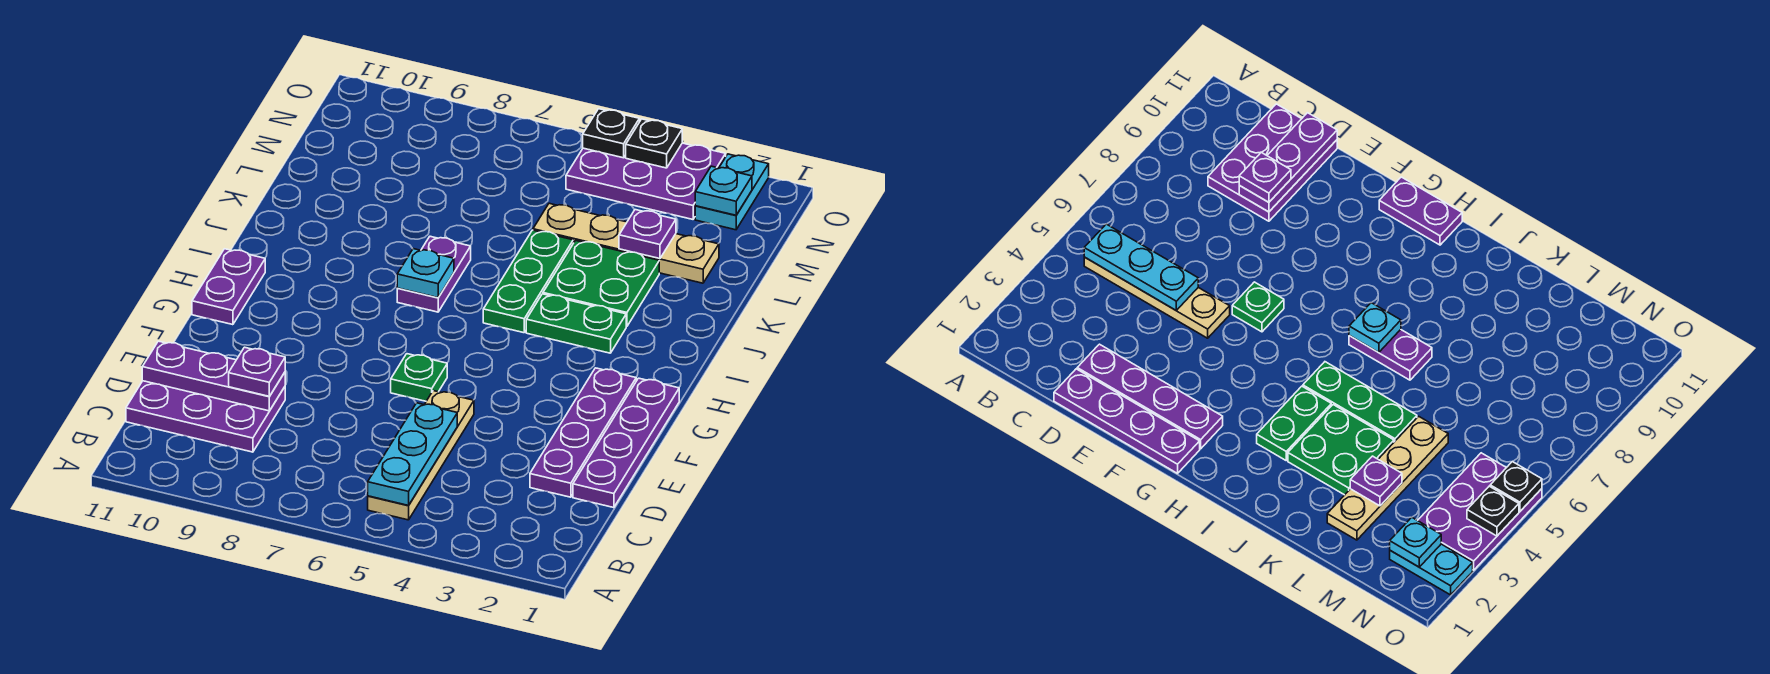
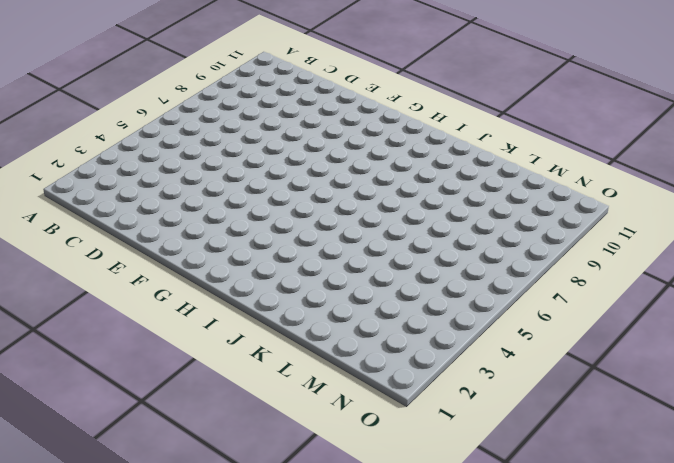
none -> tan plate B5:E5 level 1
none -> purple plate C9:D11 level 1
none -> purple plate D1:G1 level 1

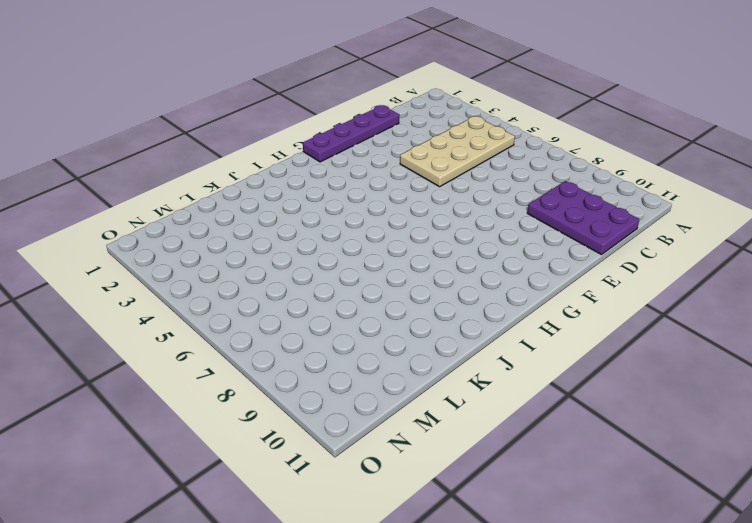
tan plate B4:E5 level 1 -> tan plate B5:E5 level 1
none -> purple plate D2:G2 level 1
none -> green plate F6 level 1
none -> purple plate G11:H11 level 1

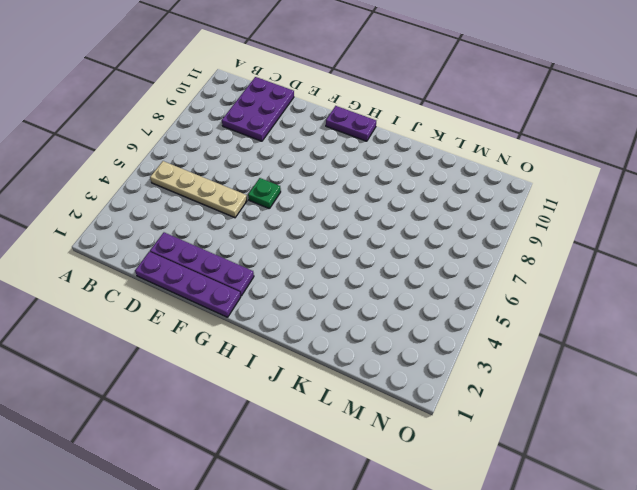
none -> green plate I3:I4 level 1
none -> green plate I5:K5 level 1
none -> purple plate I7:J7 level 1

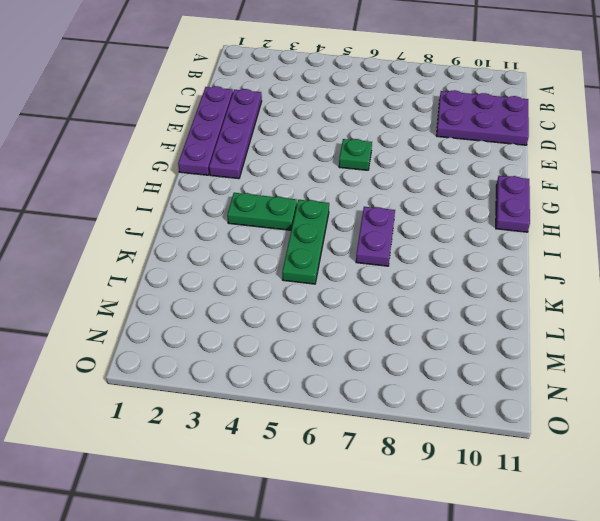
none -> tan plate B5:E5 level 1
none -> green plate J3:K4 level 1
none -> tan plate L2:L5 level 1

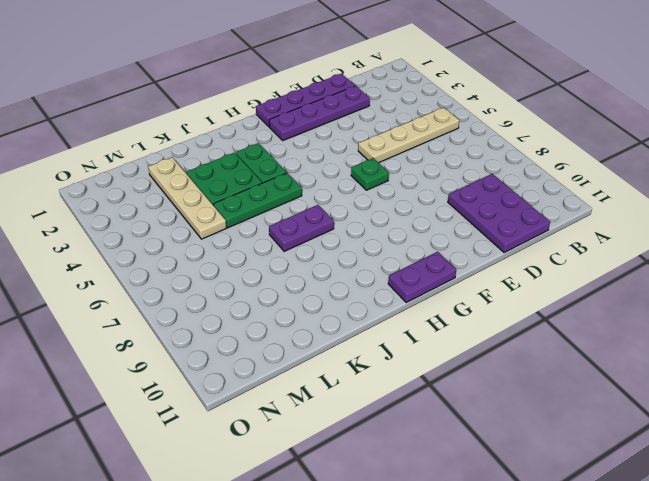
none -> cyan plate N2:O2 level 1
none -> purple plate N3:O5 level 1
none -> cyan plate B5:D5 level 2

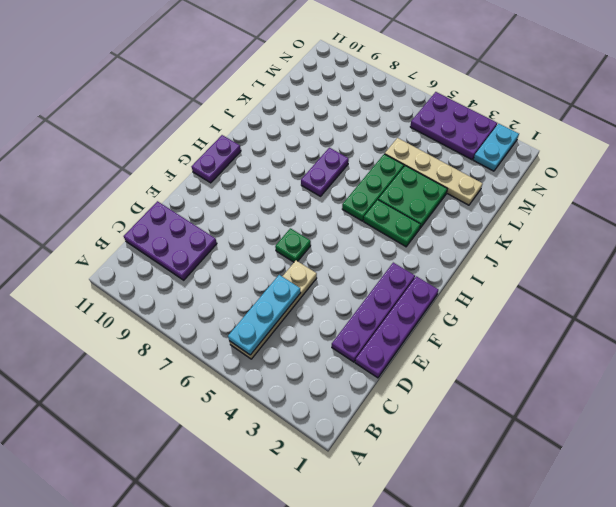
none -> purple plate D9:D11 level 2
none -> cyan plate I7 level 2
none -> purple plate L3 level 2

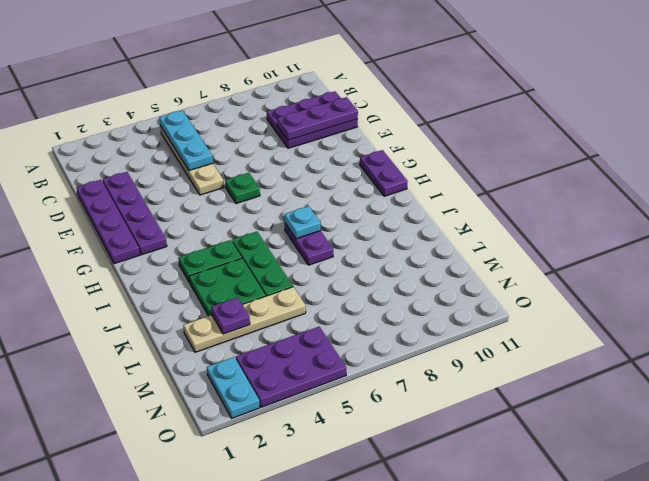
none -> cyan plate N2 level 2
none -> black plate O4 level 2
none -> black plate O5 level 2

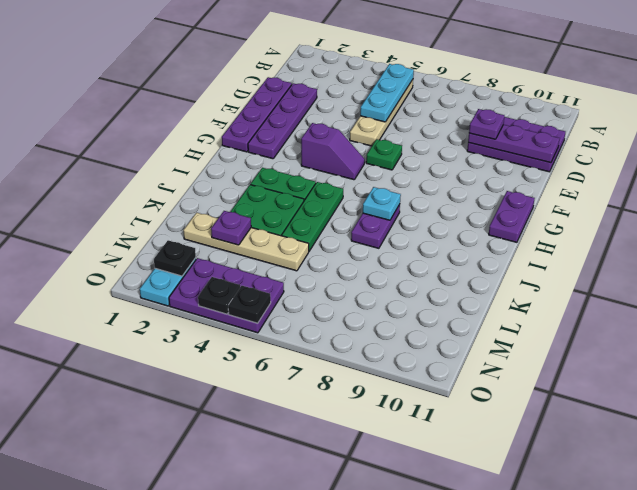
purple slope G4:G5 level 1 top 4 -> none
black plate N2 level 2 -> cyan plate N2 level 2

